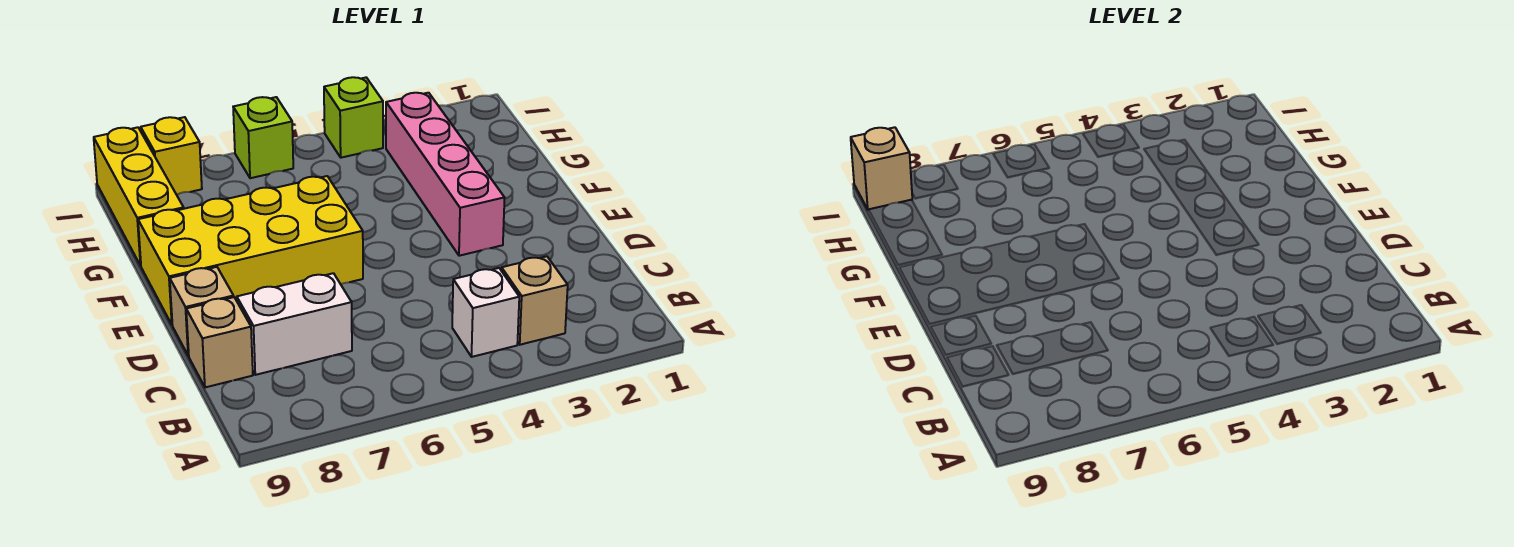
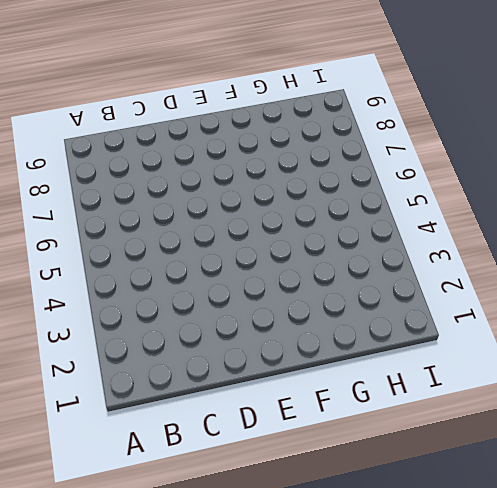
none -> tan brick B3 level 1
none -> white brick B4 level 1
none -> white brick C7:C8 level 1

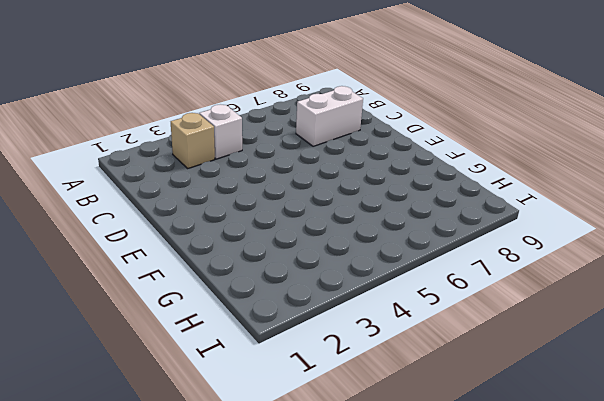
none -> tan brick C9 level 1
none -> tan brick D9 level 1
none -> pink brick E3:H3 level 1

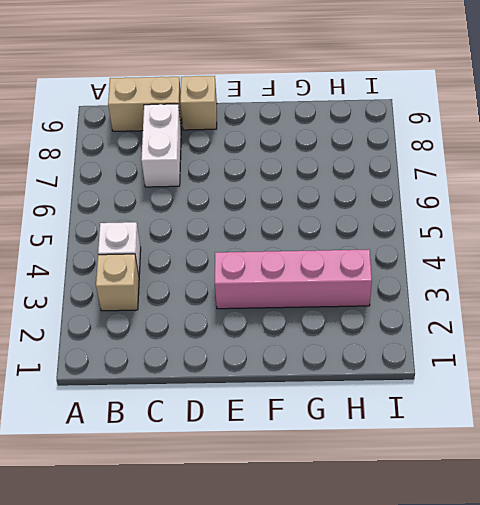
tan brick B9:C9 level 1 -> tan brick C9 level 1
none -> yellow brick E6:F9 level 1
none -> yellow brick G9:I9 level 1
none -> lime brick I4 level 1

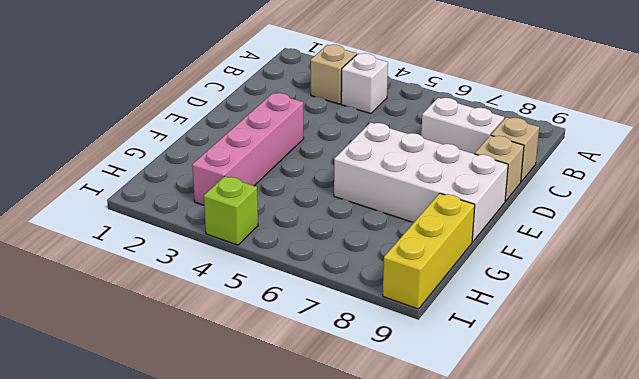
white brick E6:F9 level 1 -> yellow brick E6:F9 level 1
none -> lime brick I6 level 1
none -> yellow brick I8 level 1
none -> tan brick I9 level 2

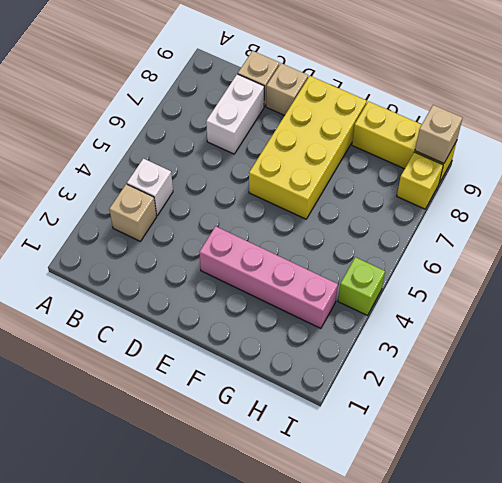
none -> lime brick I6 level 1

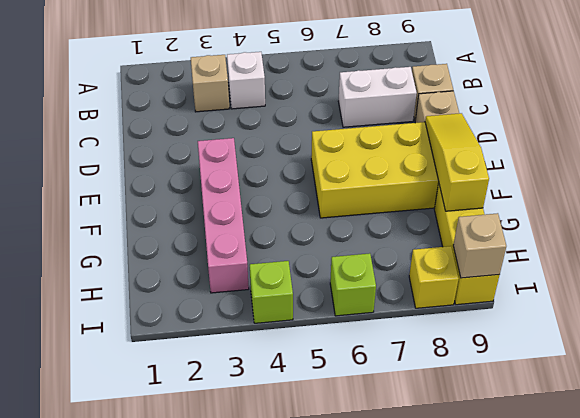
yellow slope E9:G9 level 2 top G -> none

